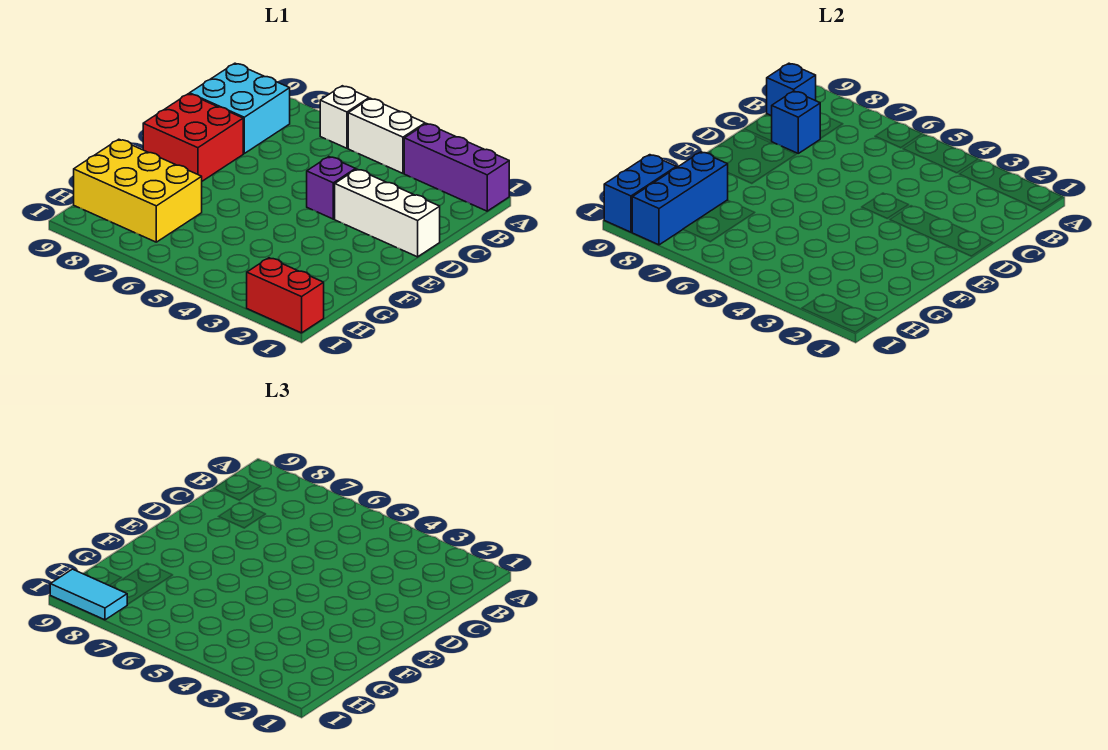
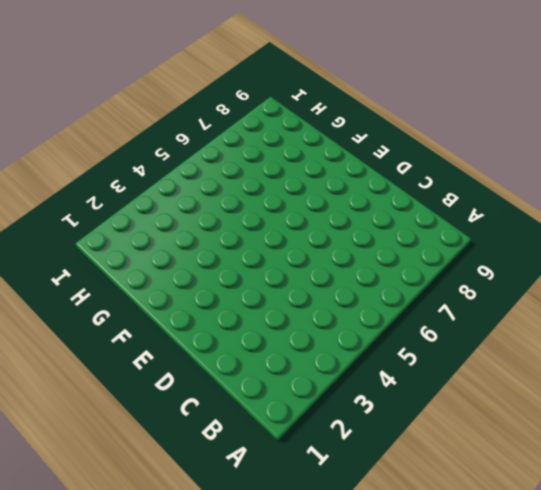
none -> purple brick A1:A3 level 1
none -> white brick A4:A5 level 1
none -> white brick A6 level 1

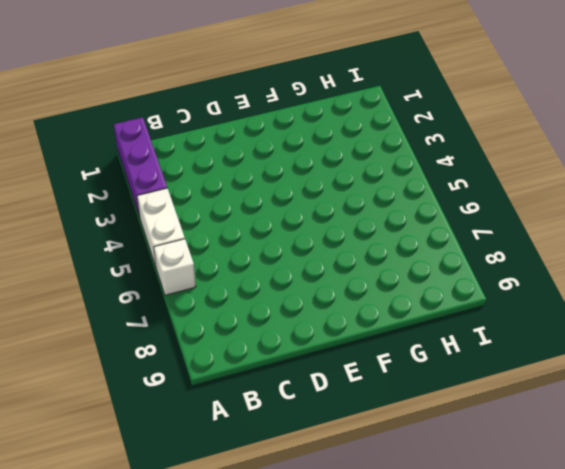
none -> cyan brick B8:C9 level 1
none -> white brick D1:D3 level 1
none -> purple brick D4 level 1

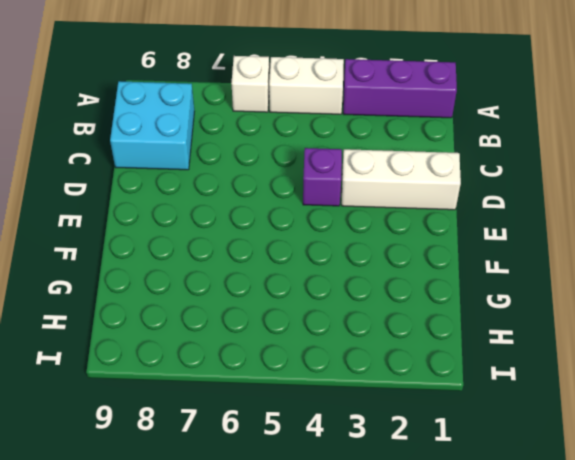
none -> red brick D8:E9 level 1
none -> yellow brick G7:H9 level 1
none -> red brick I1:I2 level 1

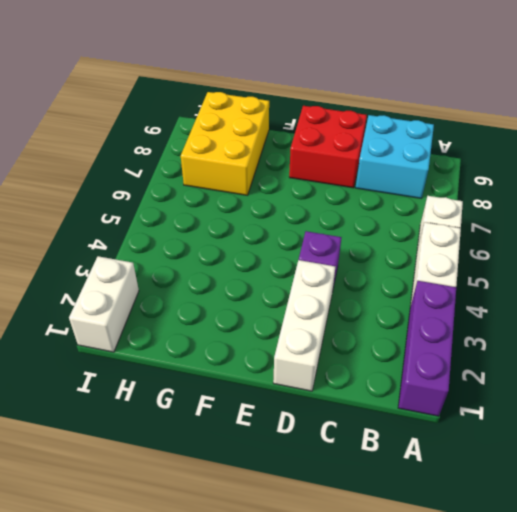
white brick I1:I2 level 1 -> red brick I1:I2 level 1
none -> blue brick B9 level 2
none -> blue brick C8 level 2
none -> blue brick G8:I8 level 2

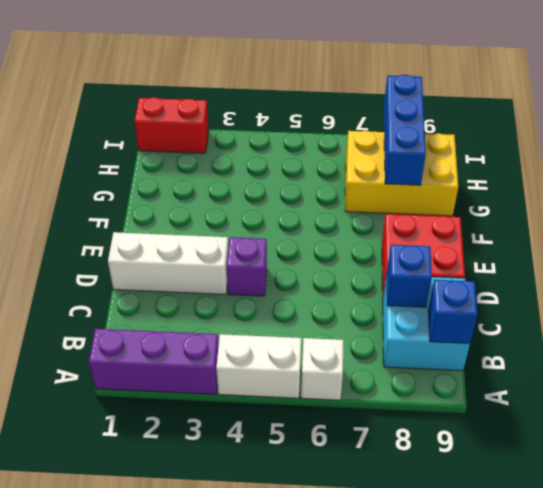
none -> blue brick H9:I9 level 2
none -> cyan tile I8:I9 level 3

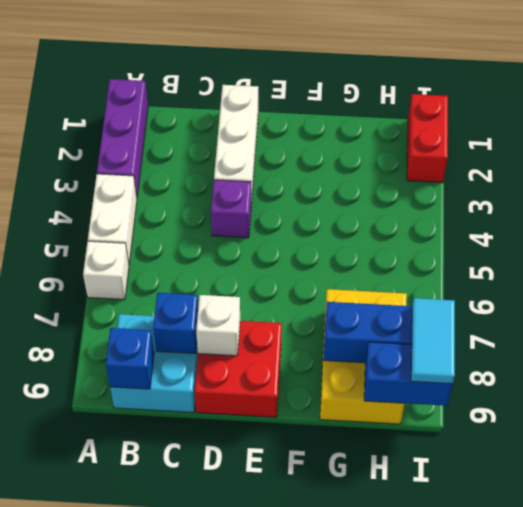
white brick D8 level 2 -> none

